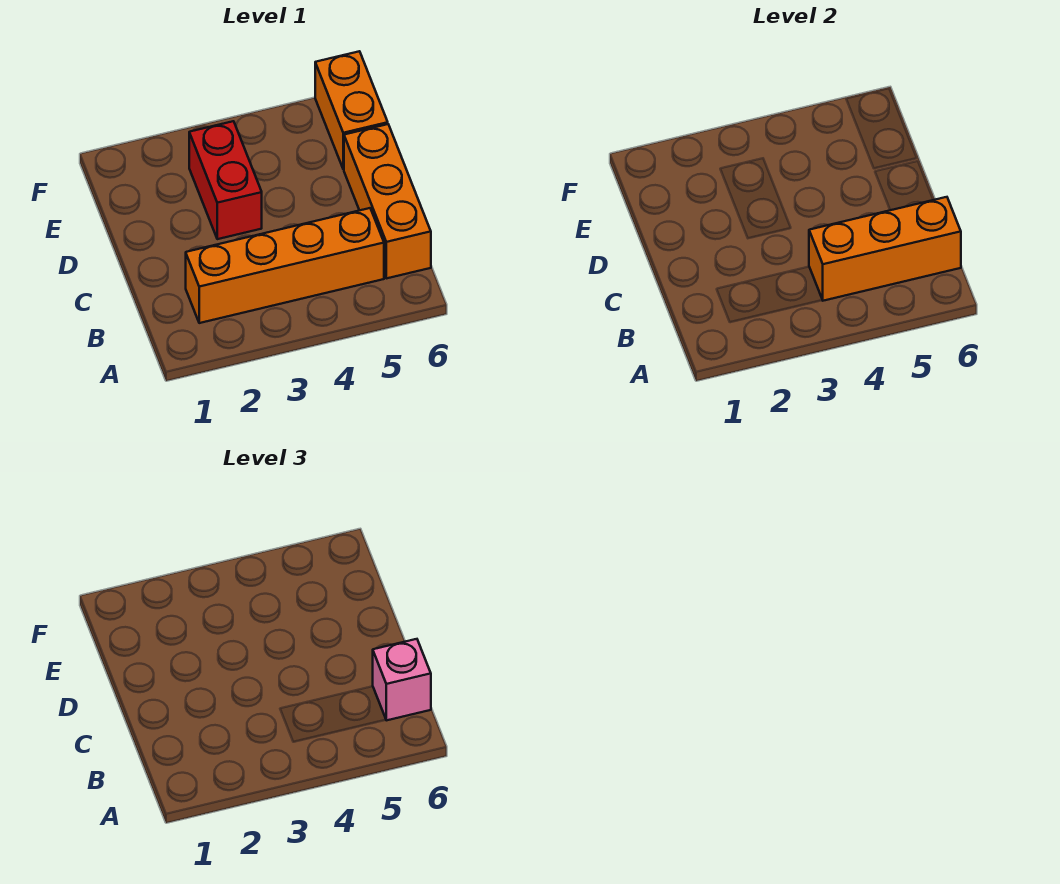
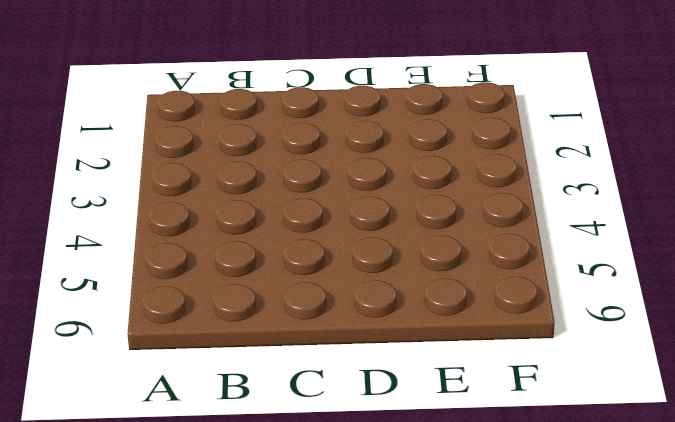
none -> orange brick B2:B5 level 1
none -> orange brick B6:D6 level 1

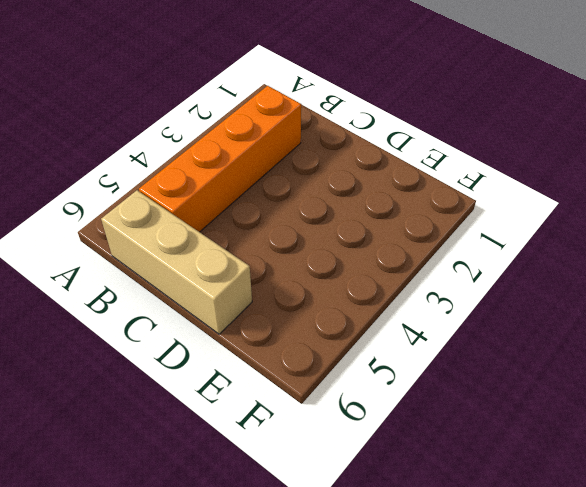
tan brick B6:D6 level 1 -> orange brick B6:D6 level 1
none -> red brick D3:E3 level 1
none -> orange brick E6:F6 level 1

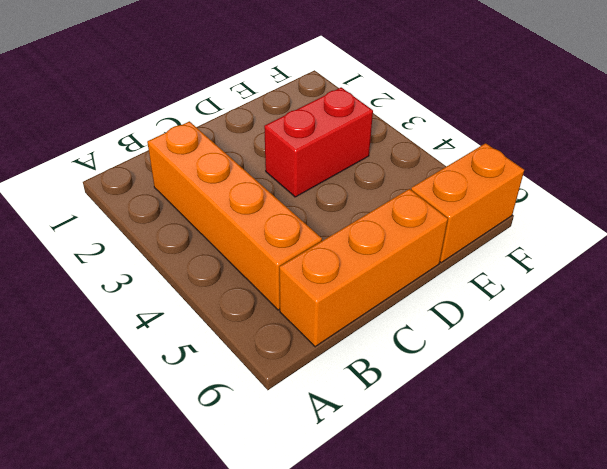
none -> orange brick B4:B6 level 2
none -> pink brick B6 level 3

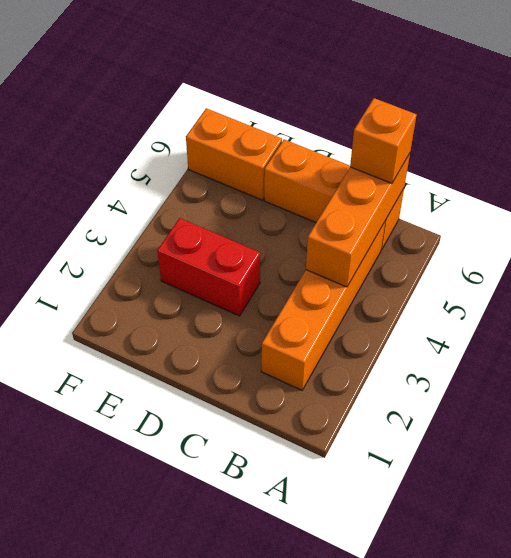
orange brick B6 level 3 -> pink brick B6 level 3

